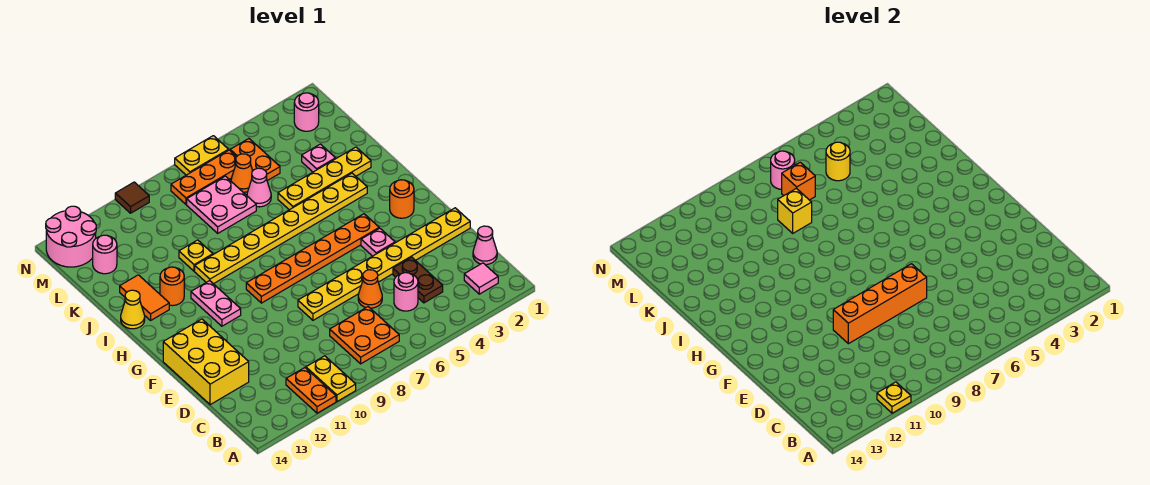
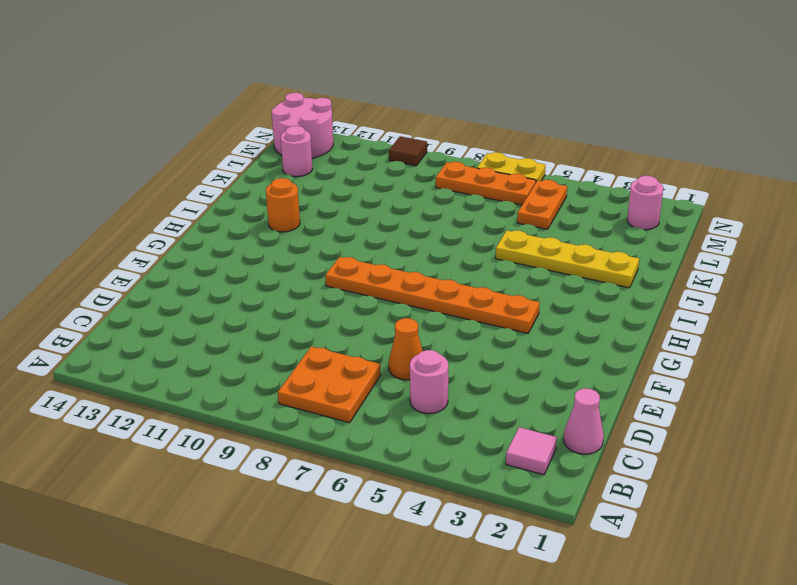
none -> yellow plate A10:B10 level 1
none -> orange plate A11:B11 level 1
none -> brown plate C4:D4 level 1
none -> yellow brick D13:F14 level 1

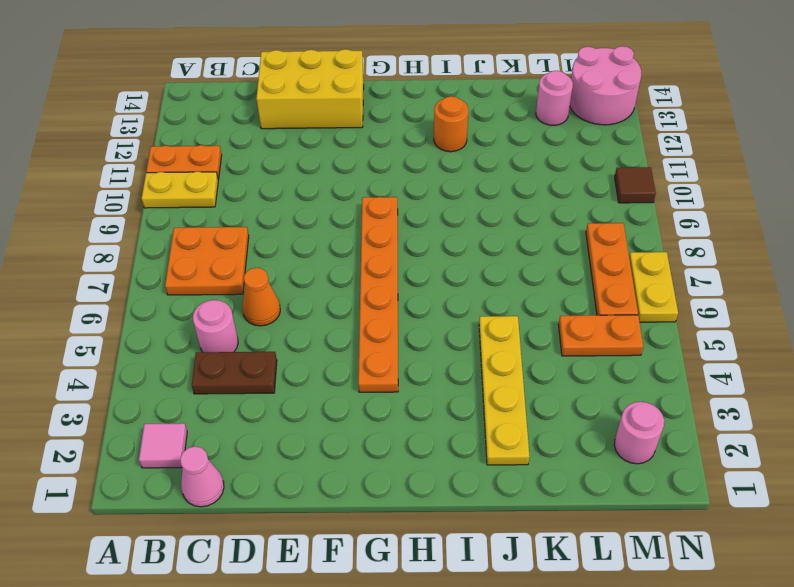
none -> yellow plate E1:E8 level 1
none -> pink plate F4 level 1
none -> orange round brick G2 level 1
none -> pink plate G11:H11 level 1

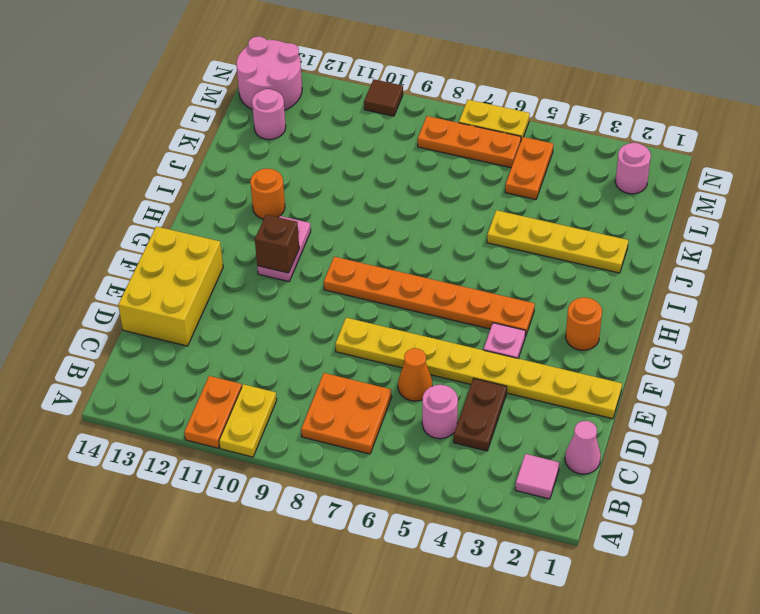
brown brick G11 level 2 -> none
none -> yellow plate I3:I10 level 1
none -> orange tile I13:J13 level 1
none -> yellow cone I14 level 1
none -> yellow plate J10 level 1

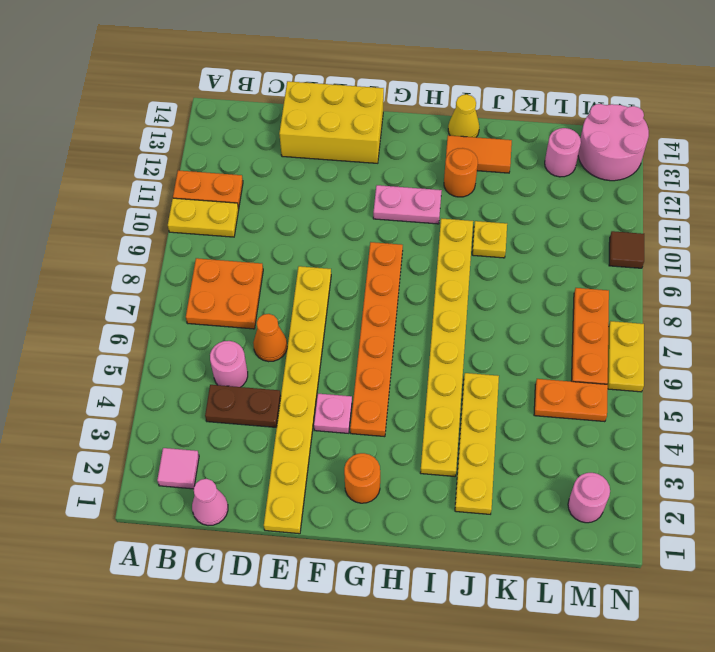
none -> pink plate K3 level 1
none -> pink cone K6 level 1
none -> pink plate K7:L8 level 1
none -> orange cone L6 level 1

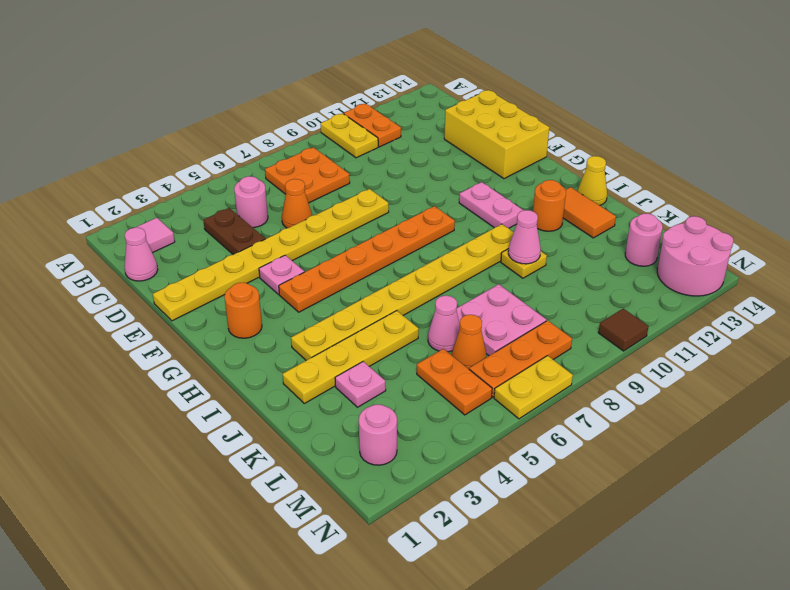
pink cone J10 level 2 -> none
none -> yellow plate A11 level 2
none -> orange brick E7:E10 level 2
none -> yellow brick K8 level 2
none -> yellow round brick L5 level 2

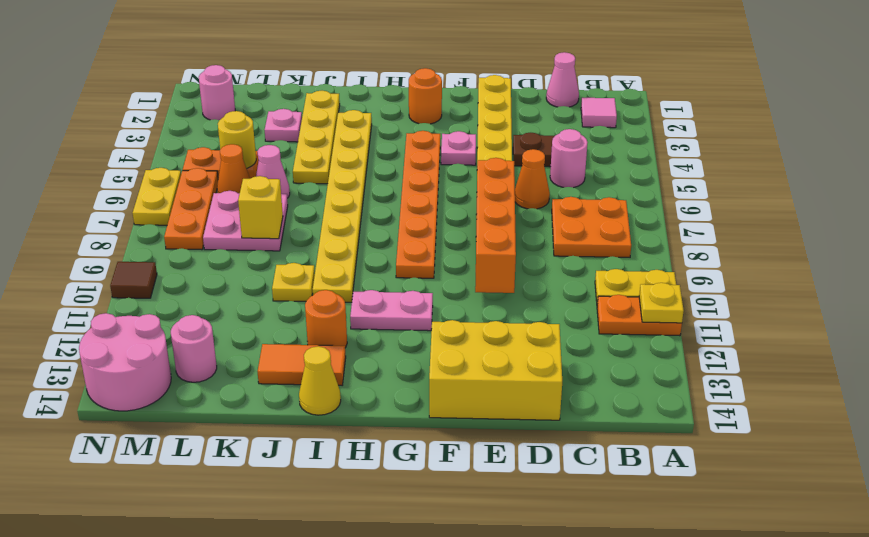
none -> orange brick L7 level 2
none -> pink round brick M7 level 2

